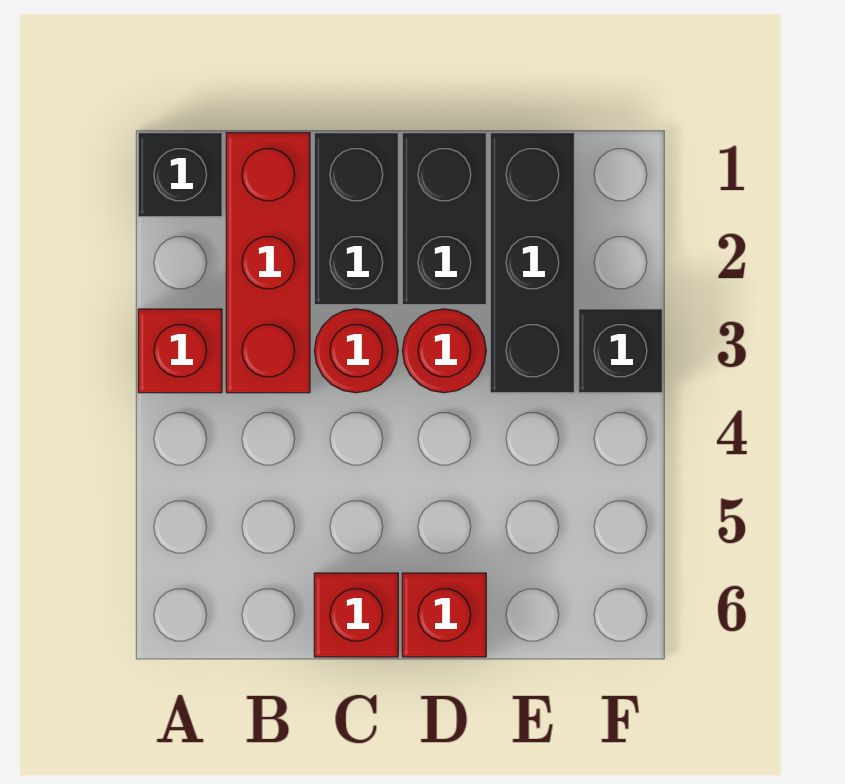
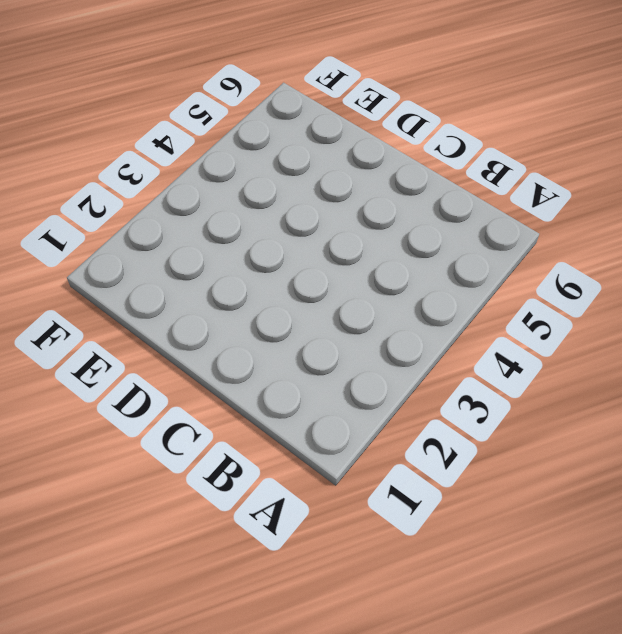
none -> black brick A1 level 1
none -> red brick A3 level 1

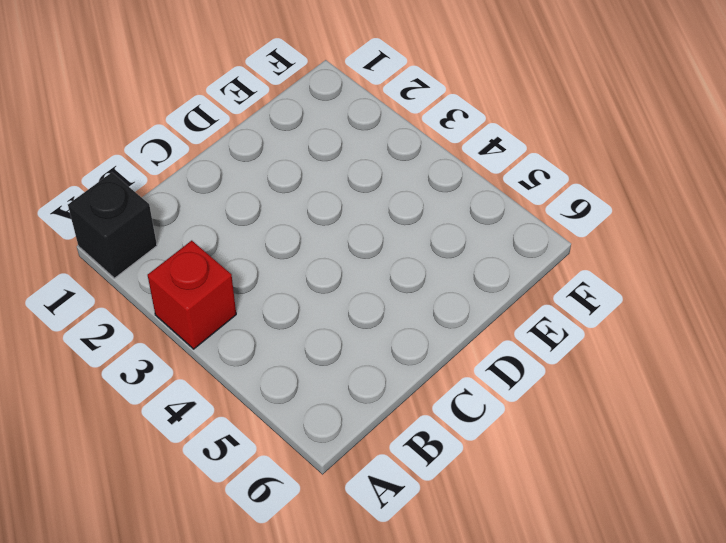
none -> red brick B1:B3 level 1
none -> black brick C1:C2 level 1

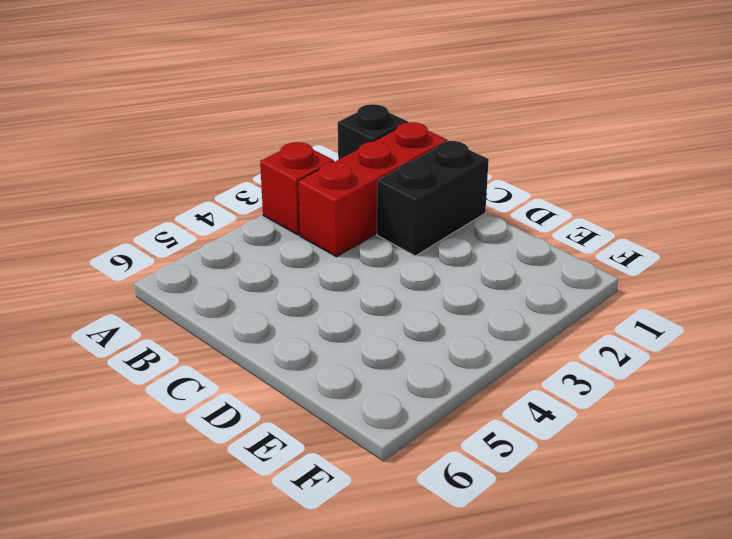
none -> red round brick C3 level 1
none -> red brick C6 level 1

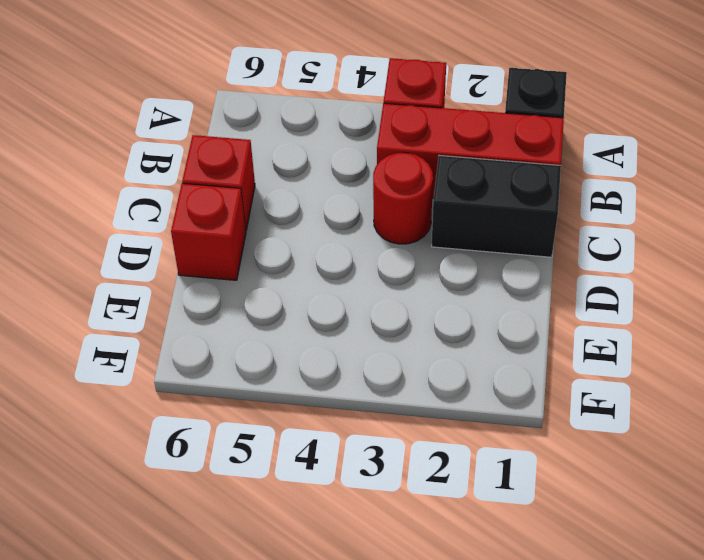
none -> black brick D1:D2 level 1
none -> red round brick D3 level 1

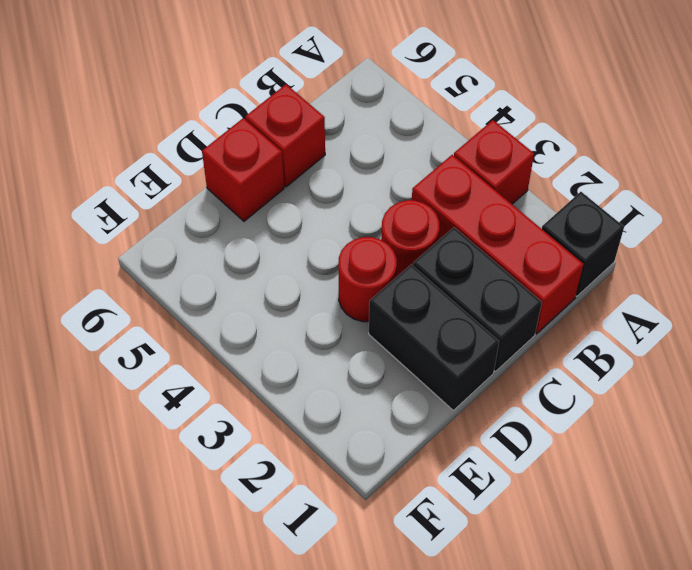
none -> black brick E1:E3 level 1
none -> black brick F3 level 1

